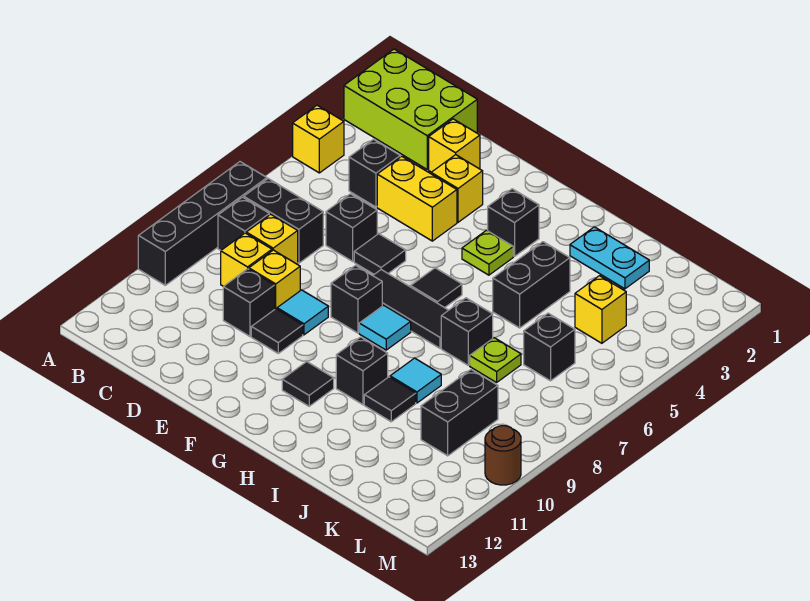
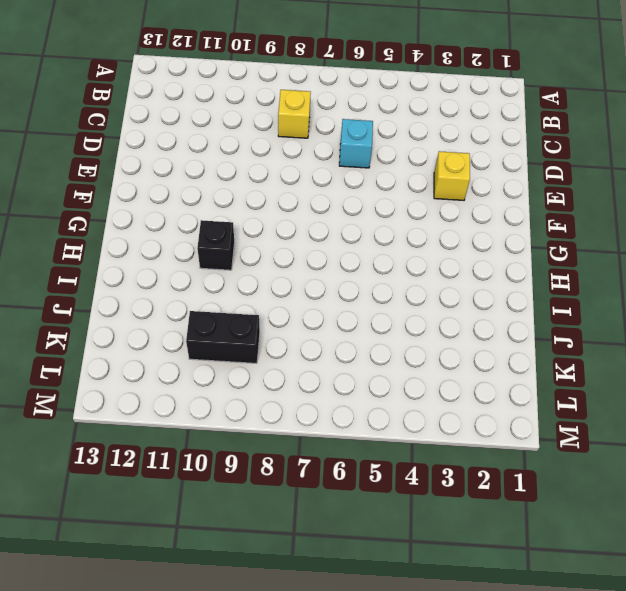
cyan brick D6 level 1 -> black brick D6 level 1
none -> lime brick A1:C2 level 1
none -> yellow brick A4 level 1
none -> black brick A7:A10 level 1
none -> black brick B7:C7 level 1

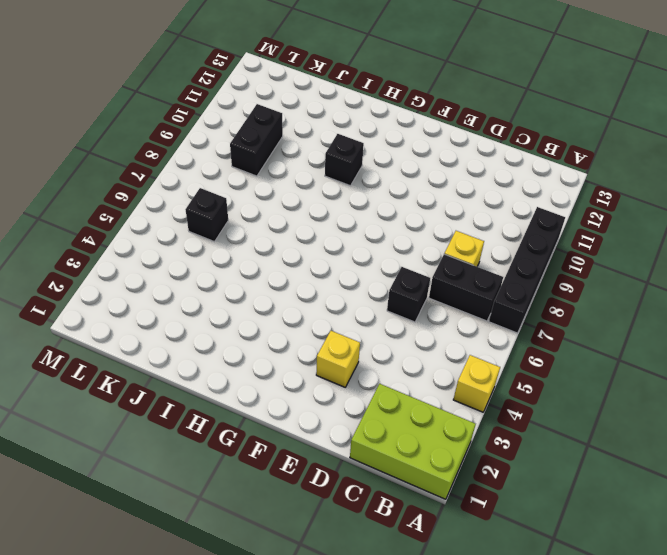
none -> black brick B8 level 1
none -> black brick C4 level 1
none -> yellow brick C9 level 1
none -> yellow brick D2 level 1

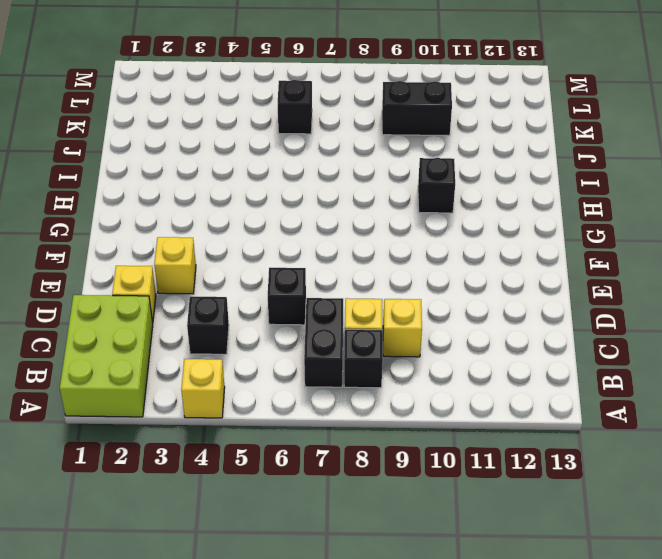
none -> black brick A7:A10 level 1
none -> yellow brick D4:E4 level 1
none -> yellow brick D9 level 1
none -> black brick D10 level 1

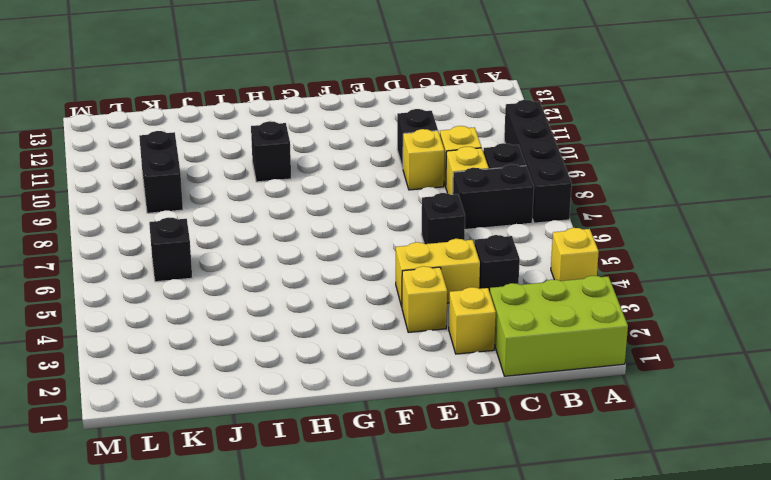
none -> black tile E6 level 1
none -> cyan tile E9 level 1
none -> black tile E10 level 1
none -> black tile F7:H7 level 1

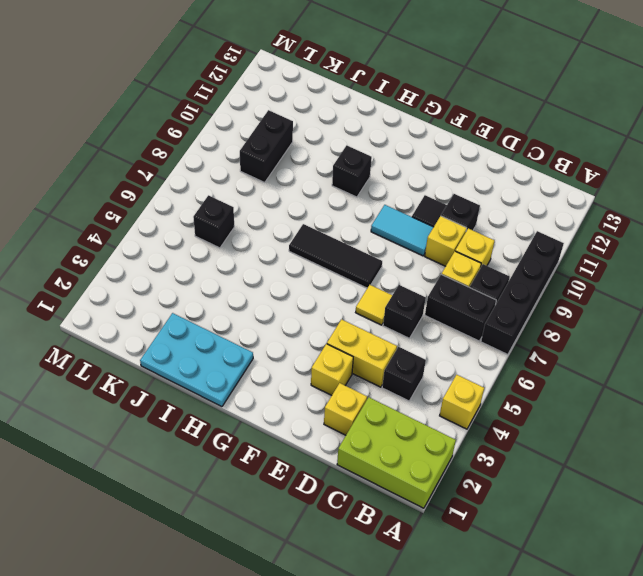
yellow tile E6 level 1 -> black tile E6 level 1
cyan tile E9:F9 level 1 -> cyan tile E9 level 1
cyan plate H1:J2 level 1 -> cyan plate I2:J2 level 1
none -> black brick F8 level 1
none -> black brick G3 level 1
none -> lime plate G4 level 1
none -> black tile G6 level 1

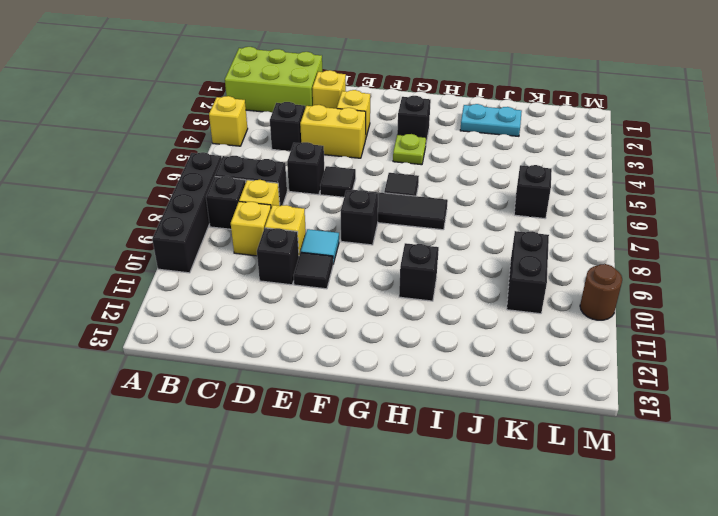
none -> cyan tile G8 level 1
none -> black tile G11 level 1
none -> black brick I4:I5 level 1
none -> black brick I7 level 1

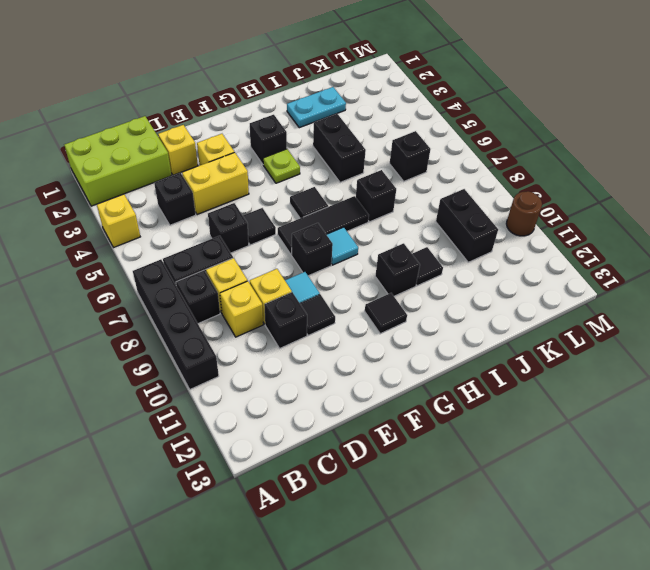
none -> cyan tile I9 level 1
none -> lime plate J7 level 1
none -> yellow brick K4 level 1

